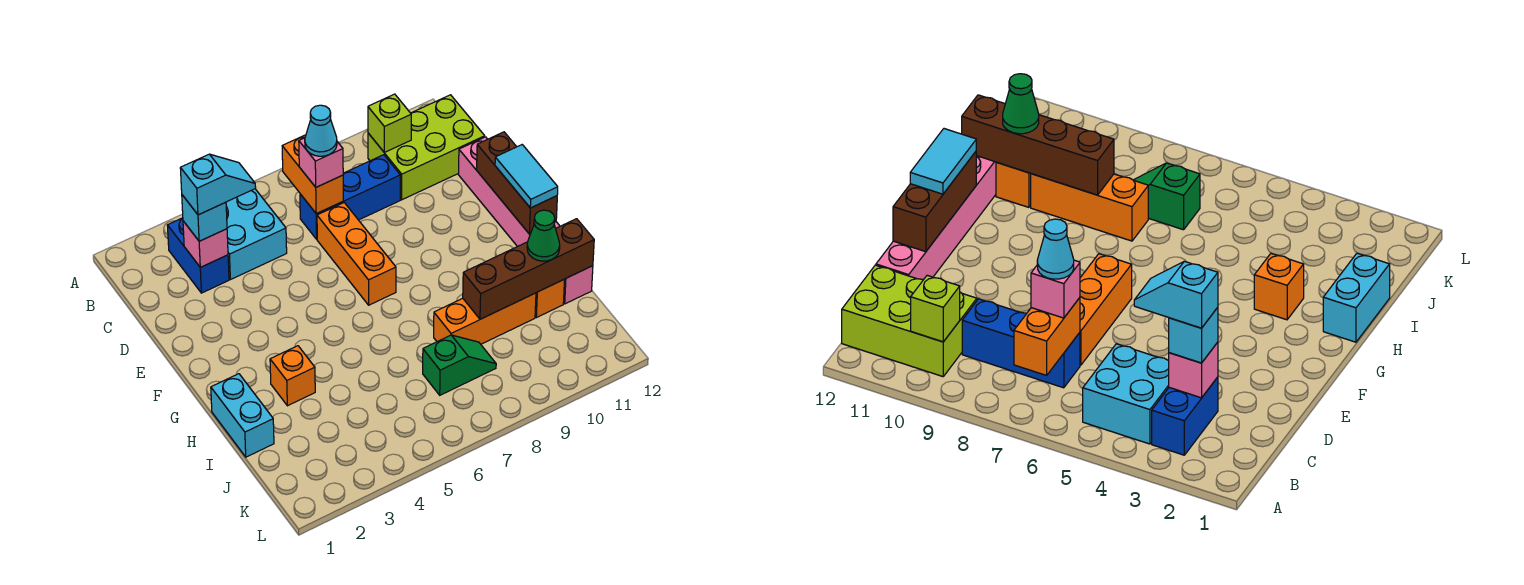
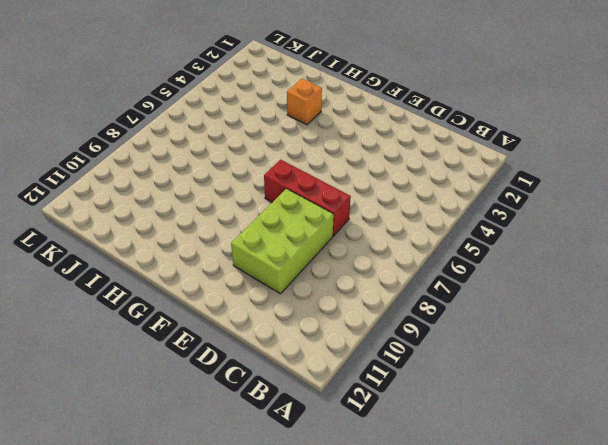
red brick D7:F7 level 1 -> orange brick D7:F7 level 1
lime brick D8:E10 level 1 -> lime brick B10:C12 level 1
none -> blue brick B3:C3 level 1
none -> cyan brick B4:C5 level 1
none -> blue brick C7:C9 level 1

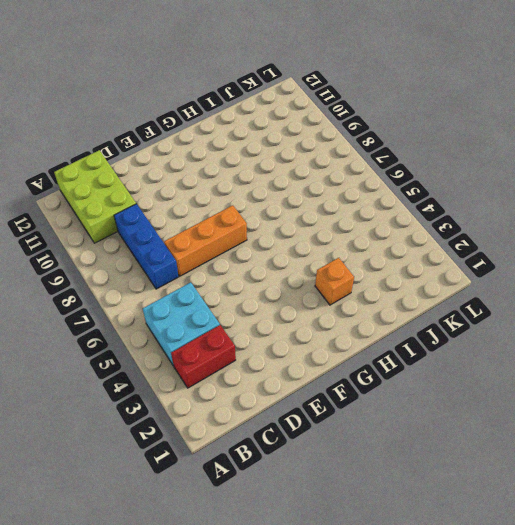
red brick B3:C3 level 1 -> blue brick B3:C3 level 1
none -> pink brick D12:I12 level 1
none -> cyan brick H1:I1 level 1
none -> orange brick I8:I10 level 1

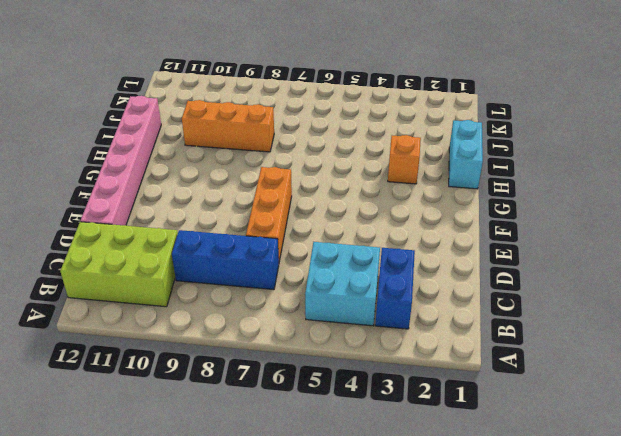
none -> orange brick I11 level 1
none -> green slope J7:J8 level 1 top 7
none -> orange brick B7:C7 level 2

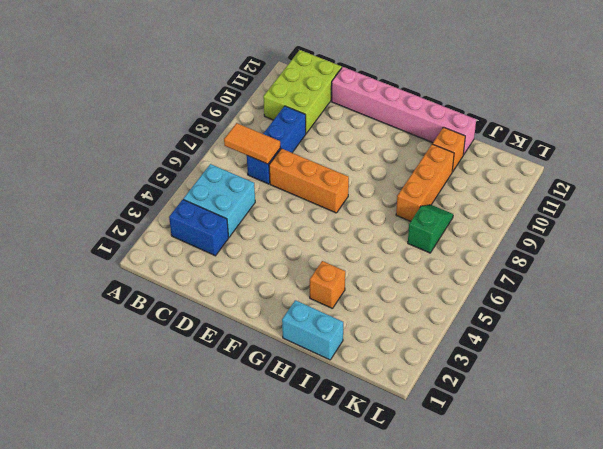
orange tile B7:C7 level 2 -> orange brick B7:C7 level 2
none -> lime brick B10 level 2
none -> pink brick C3 level 2
none -> brown brick E12:G12 level 2

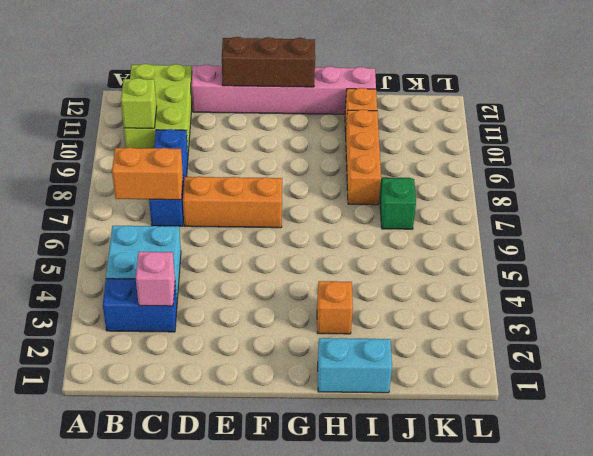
none -> brown brick I9:I12 level 2
none -> cyan brick C3 level 3
none -> pink brick C7 level 3

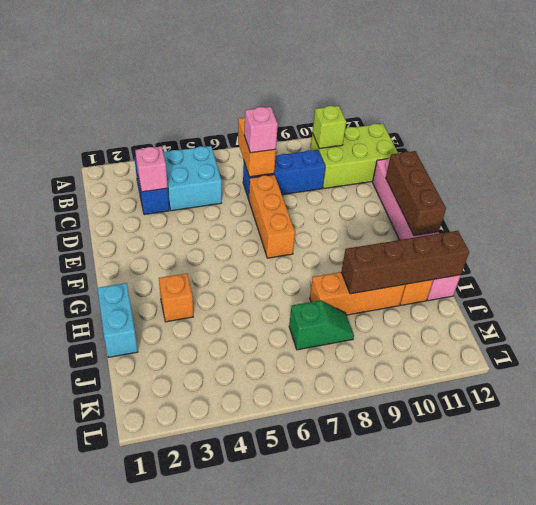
none -> cyan brick C3 level 3
none -> cyan tile F12:G12 level 3
none -> green cone I11 level 3

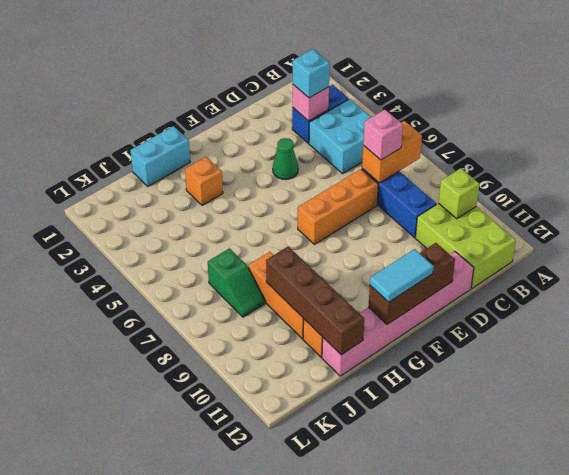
green cone E4 level 1 -> green cone I11 level 3
none -> cyan slope C3:C4 level 4 top 3
none -> cyan cone C7 level 4

